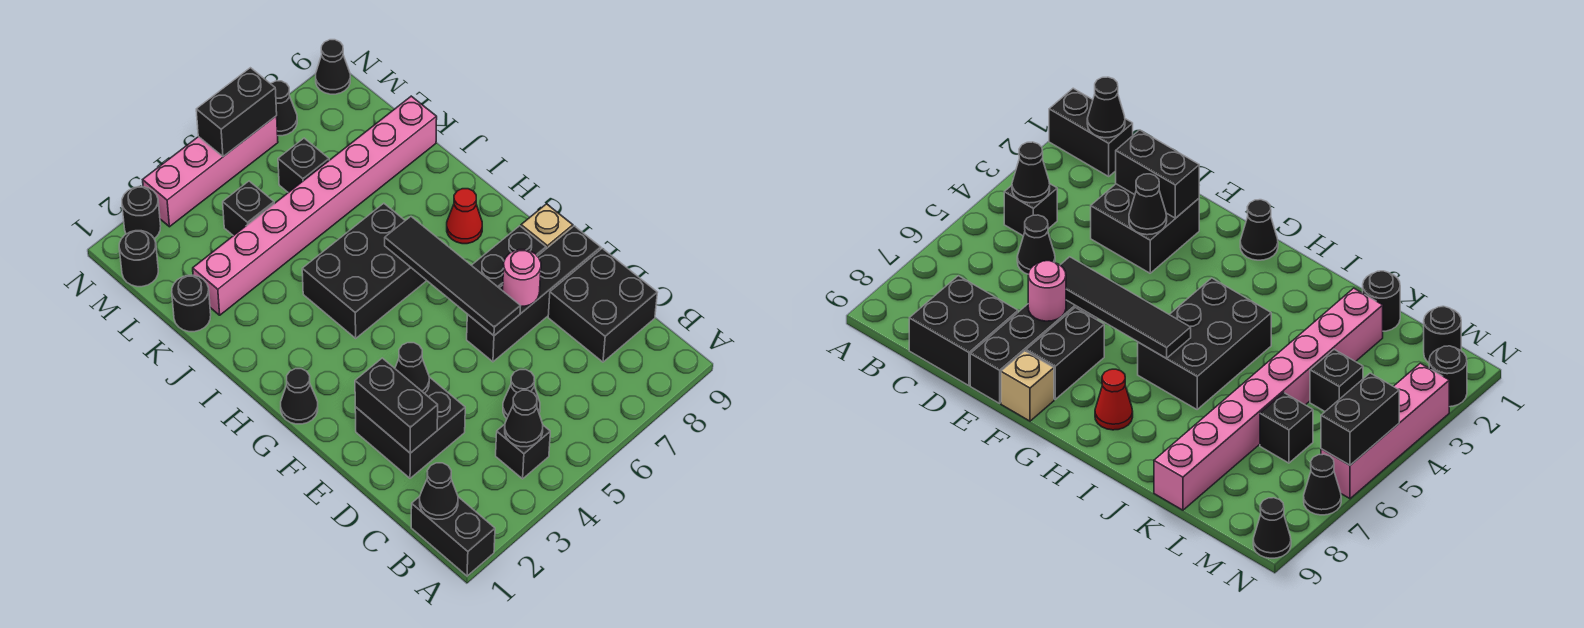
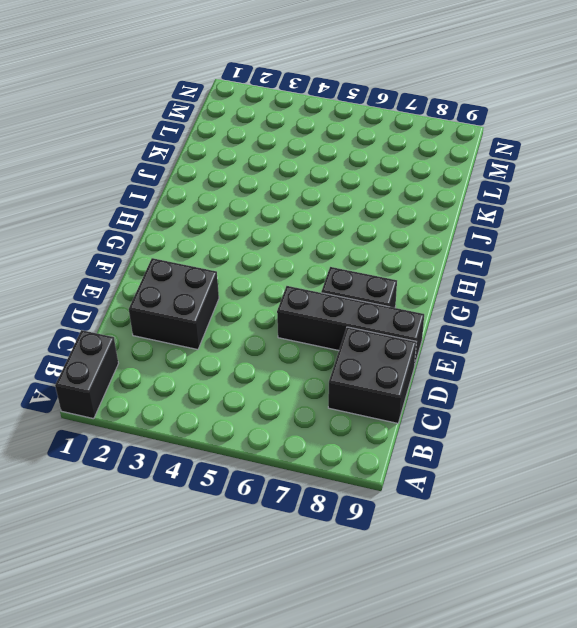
none -> black brick B4 level 1
none -> black cone C5 level 1
none -> tan brick F9 level 1

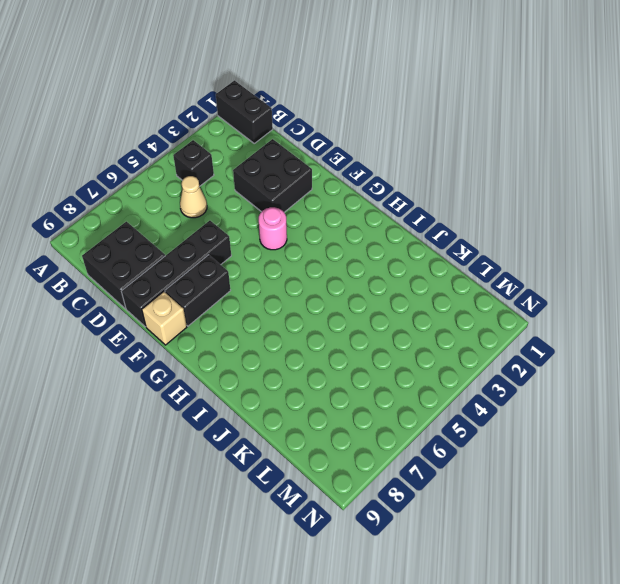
tan cone C5 level 1 -> black cone C5 level 1
pink round brick F4 level 1 -> pink round brick E7 level 2
none -> black cone G1 level 1
none -> black brick H4:I6 level 1
none -> red cone H8 level 1

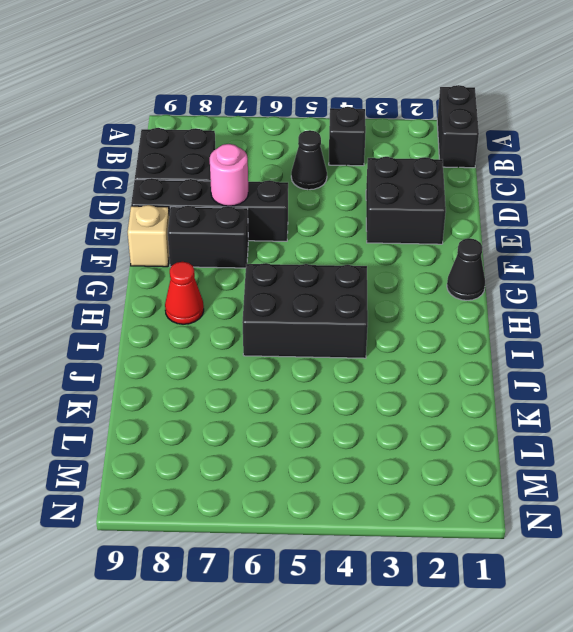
none -> black round brick K1 level 1
none -> pink brick K2:K9 level 1
none -> black brick L4 level 1

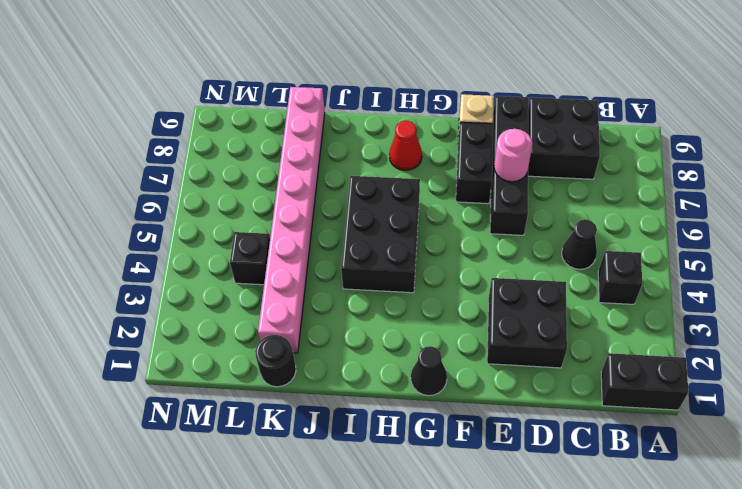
none -> black brick L6 level 1
none -> black round brick M1 level 1
none -> black round brick N2 level 1

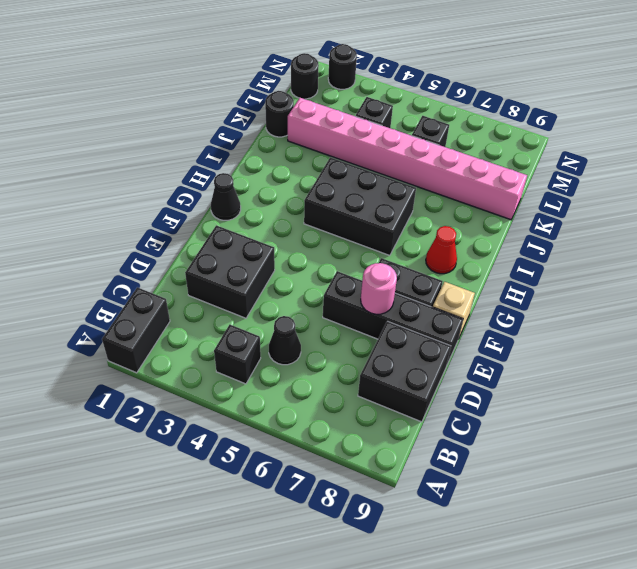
none -> pink brick N3:N6 level 1
none -> black cone N7 level 1
none -> black cone N9 level 1

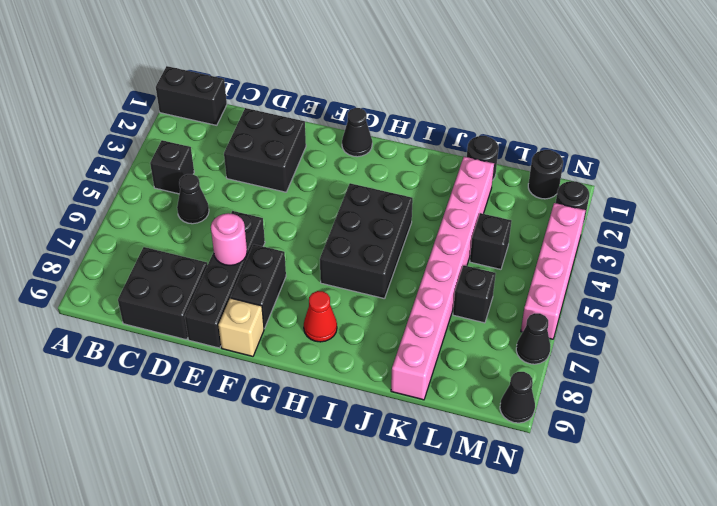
none -> black cone B1 level 2
none -> black cone B4 level 2
none -> black brick D2:E2 level 2

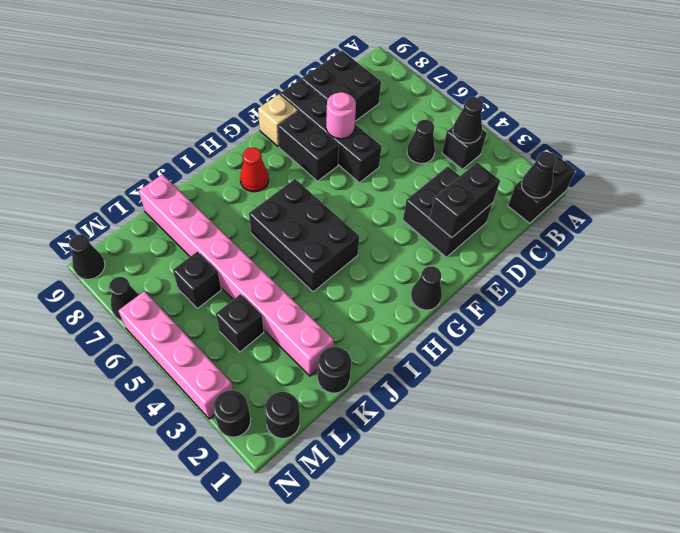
none -> black cone E3 level 2
none -> black tile E6:H6 level 2
none -> black brick N5:N6 level 2

